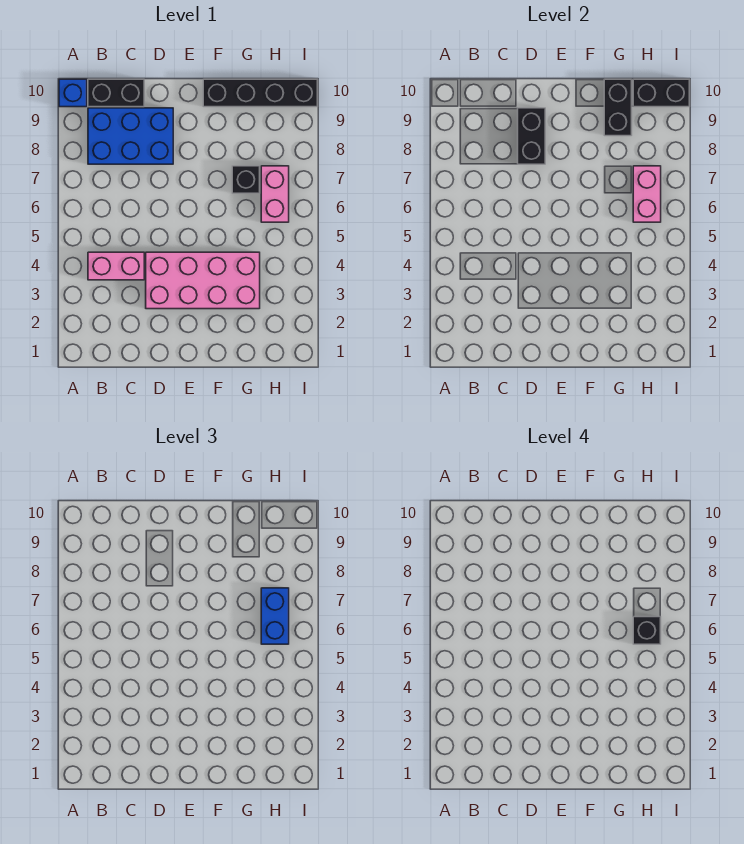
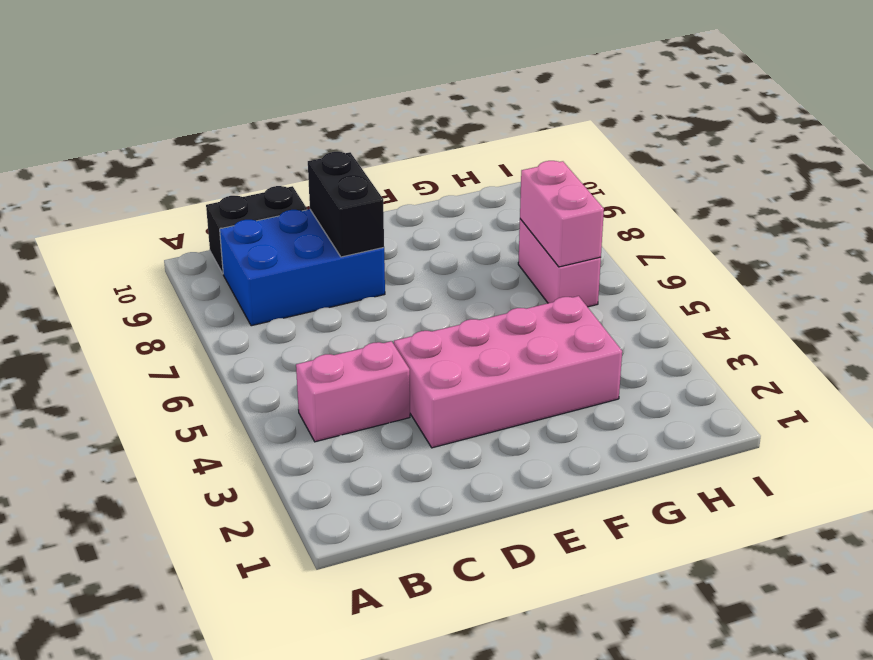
none -> blue brick A10 level 1
none -> black brick F10:I10 level 1
none -> black brick G7 level 1

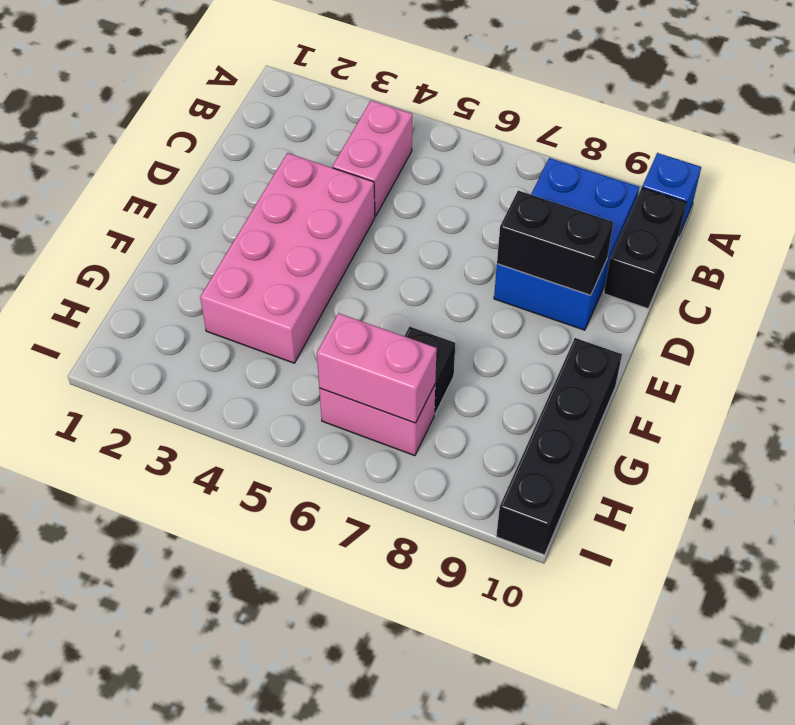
none -> black brick G9:G10 level 2
none -> black brick H10:I10 level 2
none -> blue brick H6:H7 level 3

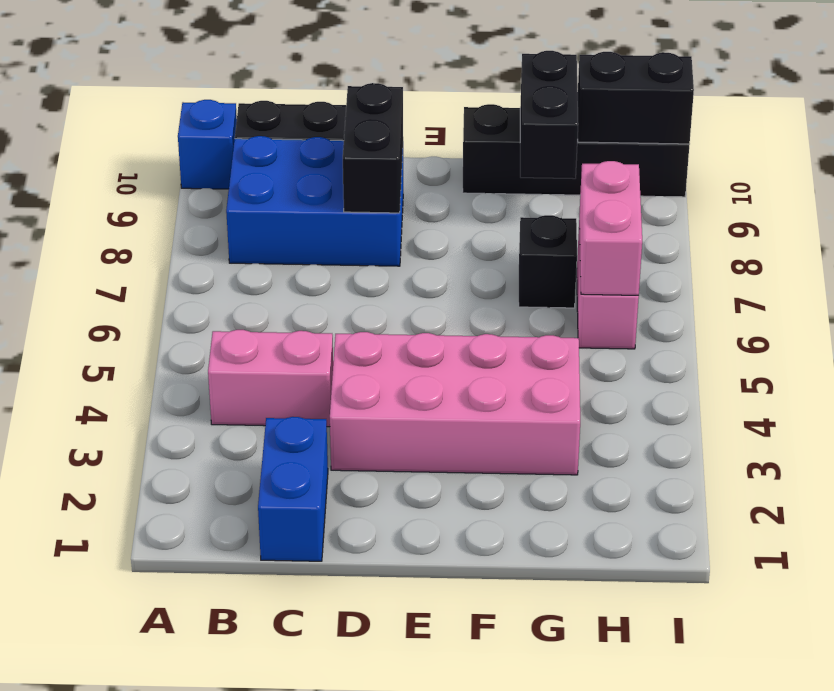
blue brick C1:C2 level 1 -> blue brick H6:H7 level 3
none -> black brick H6 level 4

